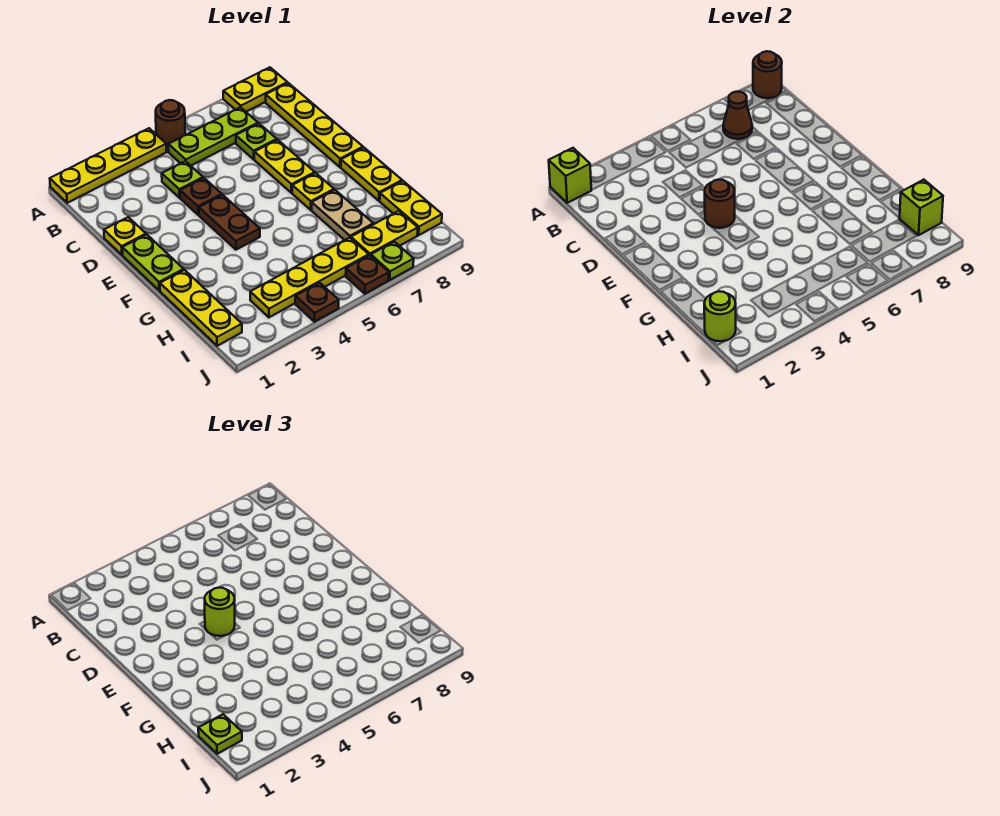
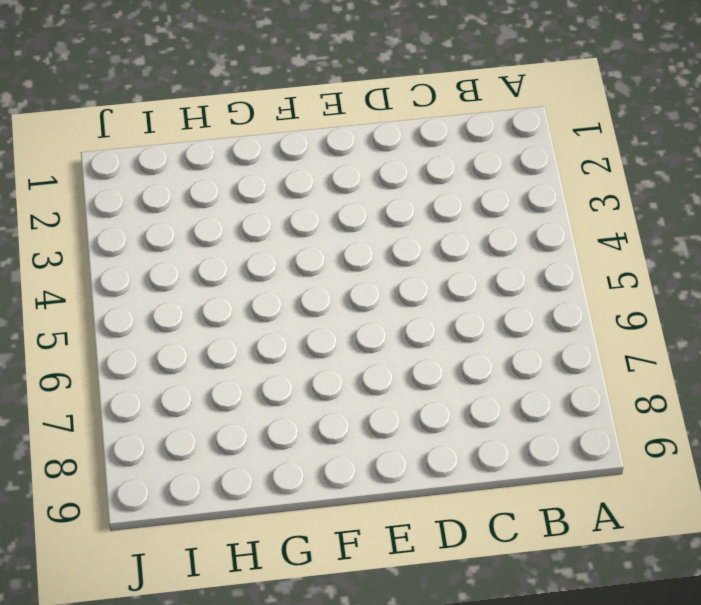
none -> yellow plate A1:A4 level 1
none -> brown round brick A5 level 1
none -> yellow plate A8:A9 level 1
none -> lime plate B5:B7 level 1

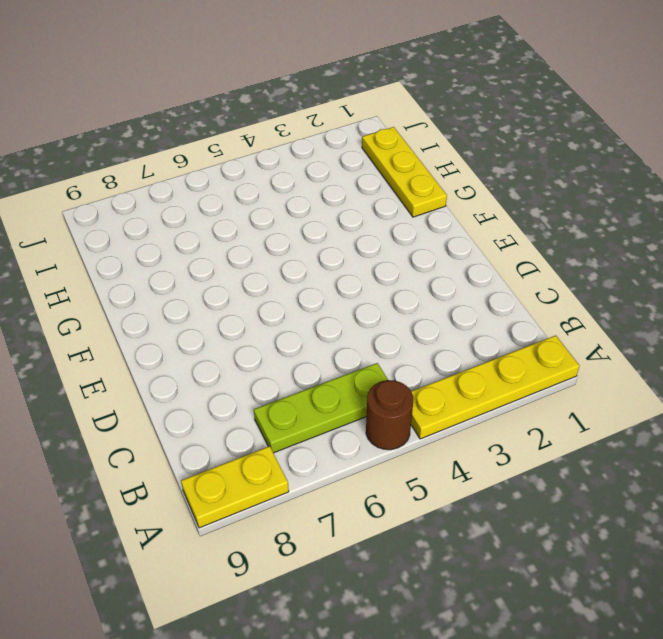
none -> yellow plate B9:E9 level 1
none -> lime plate C4 level 1
none -> lime plate C7 level 1
none -> yellow plate D1 level 1

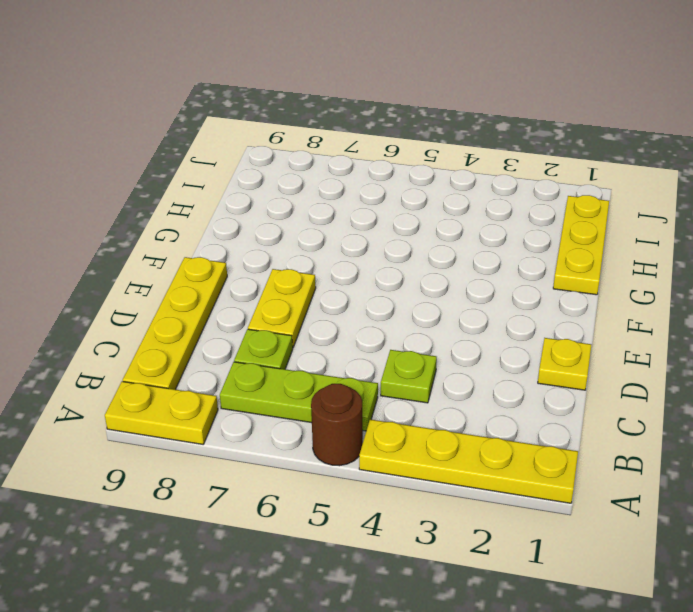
none -> brown plate D4 level 1
none -> lime plate E1:F1 level 1
none -> brown plate E4:F4 level 1
none -> yellow plate F7 level 1

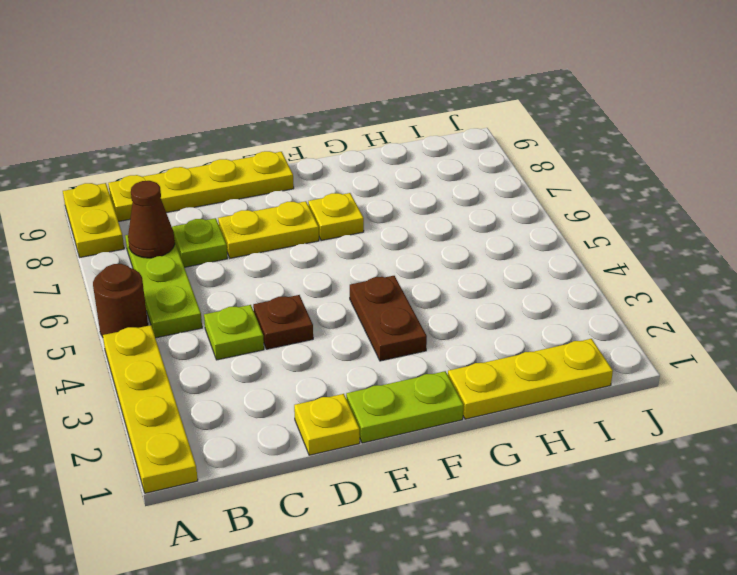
brown plate F3:F4 level 1 -> brown plate E4:F4 level 1
none -> yellow plate F9:G9 level 1
none -> tan plate G7:H7 level 1
none -> yellow plate H9:I9 level 1
none -> yellow plate I3:I6 level 1

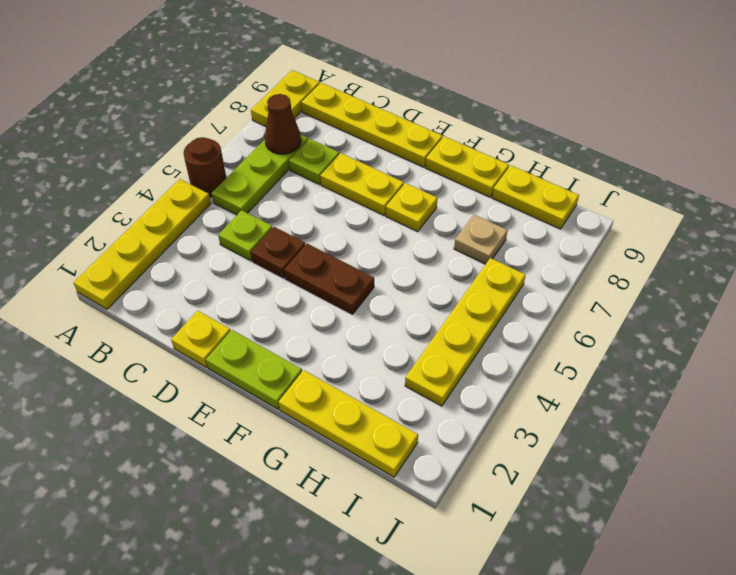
tan plate H7 level 1 -> tan plate G7:H7 level 1
none -> yellow plate I7:I8 level 1
none -> brown plate J4 level 1
none -> brown plate J6 level 1
none -> lime plate J7 level 1

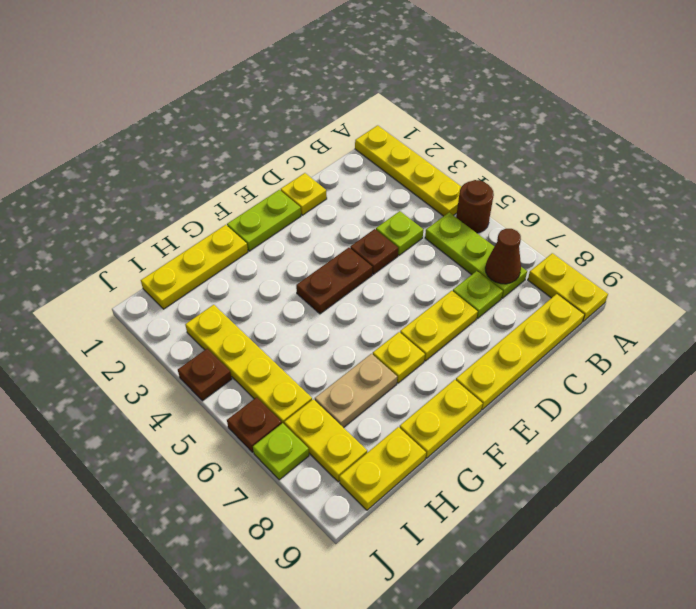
none -> lime brick A1 level 2
none -> brown round brick A9 level 2
none -> brown round brick E4 level 2
none -> lime round brick I1 level 2

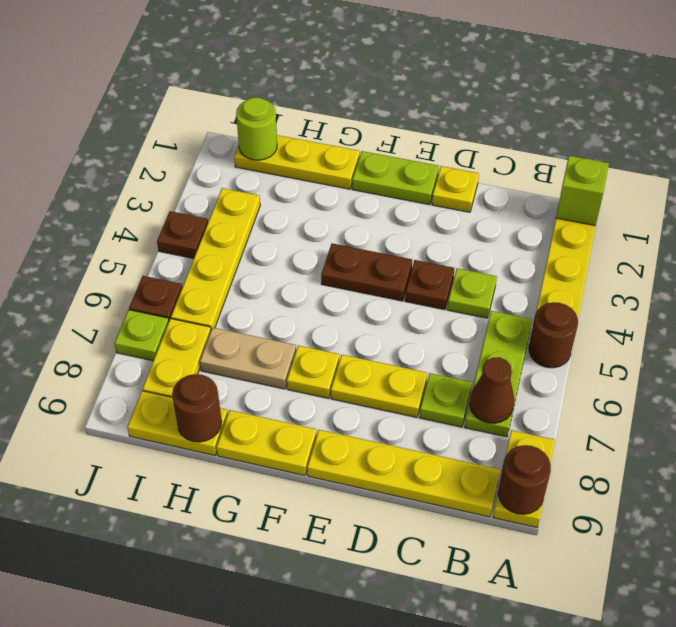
brown round brick H9 level 2 -> brown round brick E4 level 2
none -> lime brick I9 level 2
none -> lime round brick E4 level 3
none -> lime plate I1 level 3

